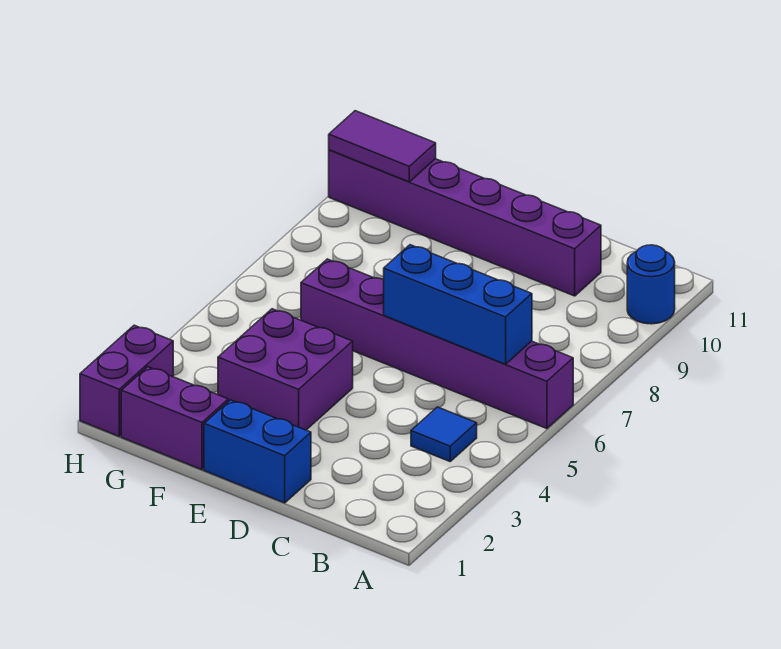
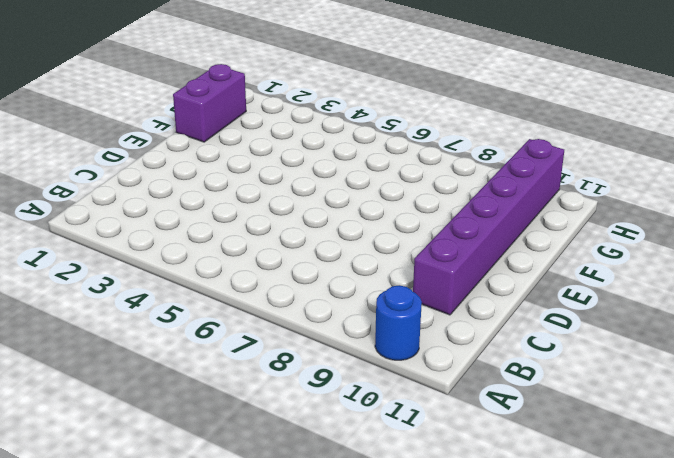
none -> purple brick A6:F6 level 1
none -> blue tile B4 level 1

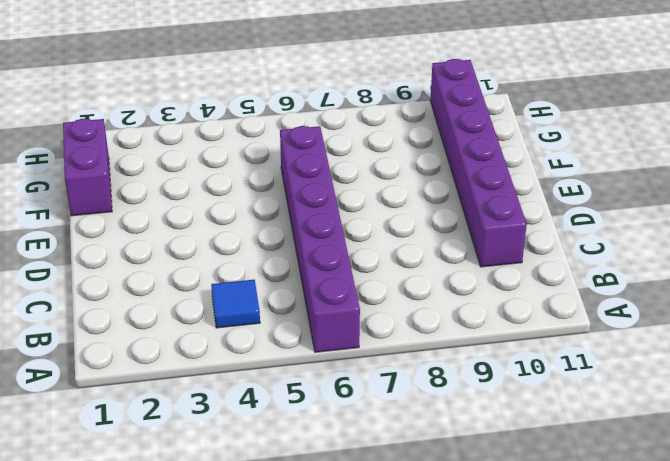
none -> blue round brick A10 level 1
none -> blue brick D1:E1 level 1

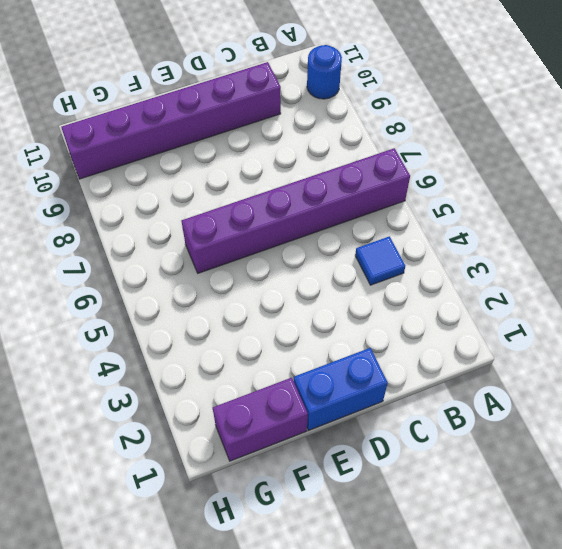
none -> purple brick E3:F4 level 1
none -> purple brick H1:H2 level 1

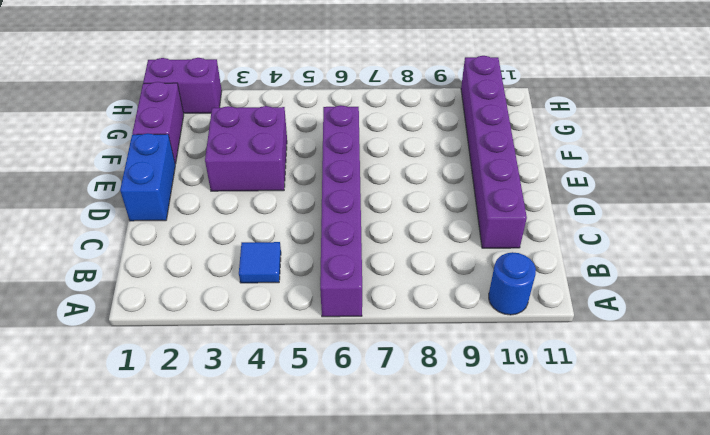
none -> blue brick B6:D6 level 2
none -> purple tile G10:H10 level 2

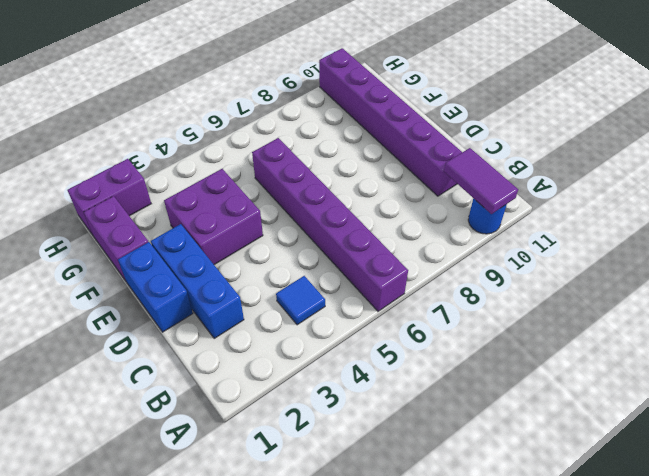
purple tile A10:B10 level 2 -> purple tile G10:H10 level 2
blue brick C2:E2 level 1 -> blue brick B6:D6 level 2

